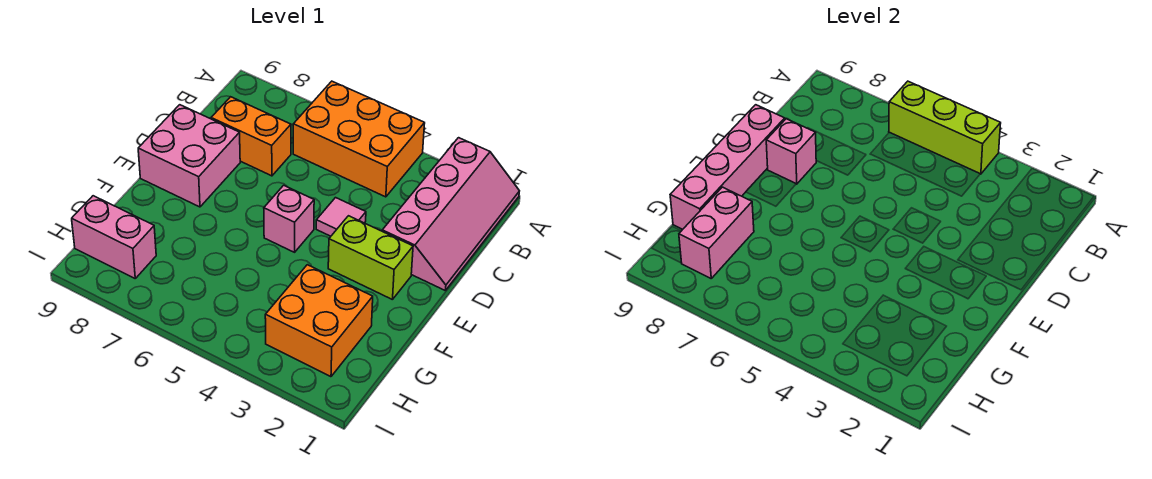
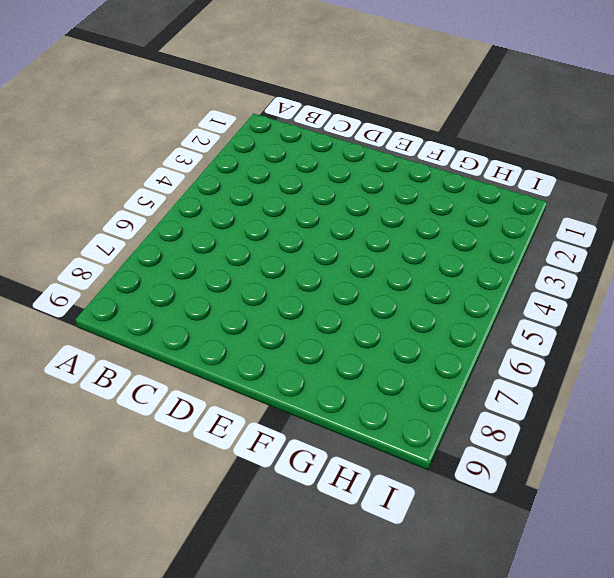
none -> pink slope A1:D2 level 1 top 2
none -> orange brick A4:B6 level 1
none -> orange brick C7:C8 level 1

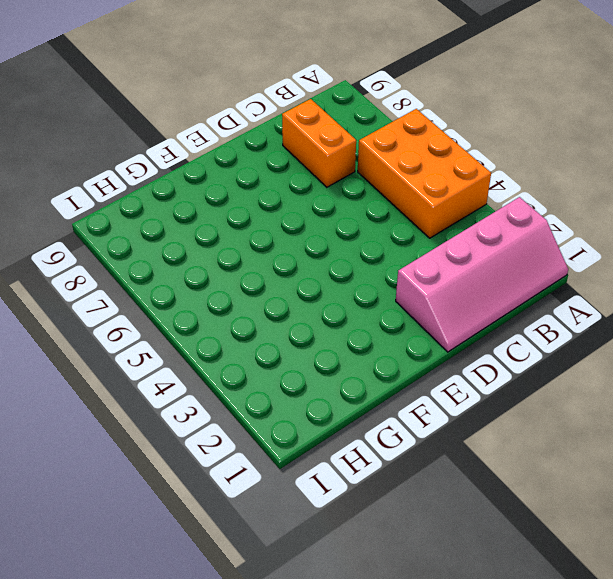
none -> pink tile D4 level 1
none -> pink brick D8:E9 level 1
none -> lime brick E2:E3 level 1

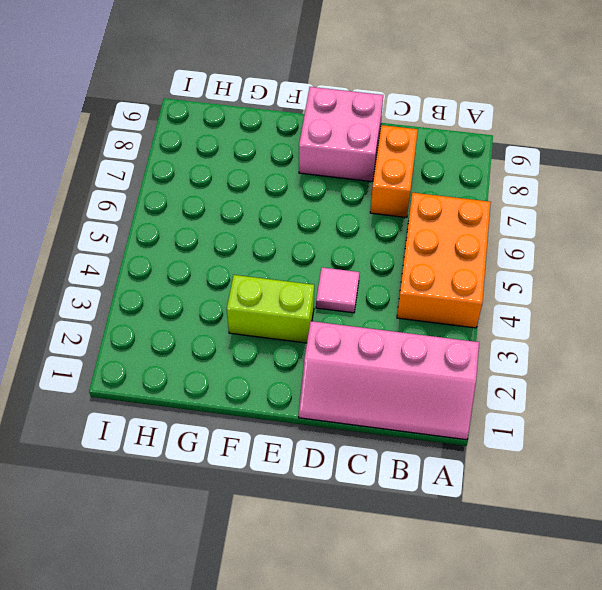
lime brick E3:F3 level 1 -> lime brick E2:E3 level 1
none -> pink brick E5 level 1
none -> orange brick G2:H3 level 1
none -> pink brick H8:H9 level 1

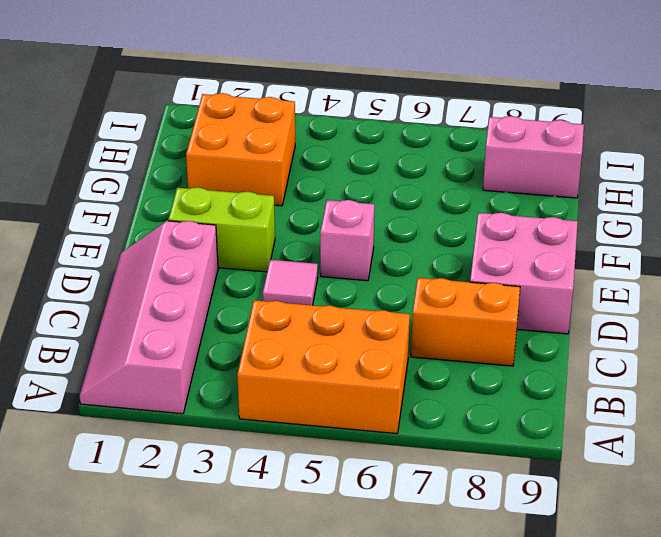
none -> lime brick A4:A6 level 2
none -> pink brick D8 level 2
none -> pink brick D9:G9 level 2

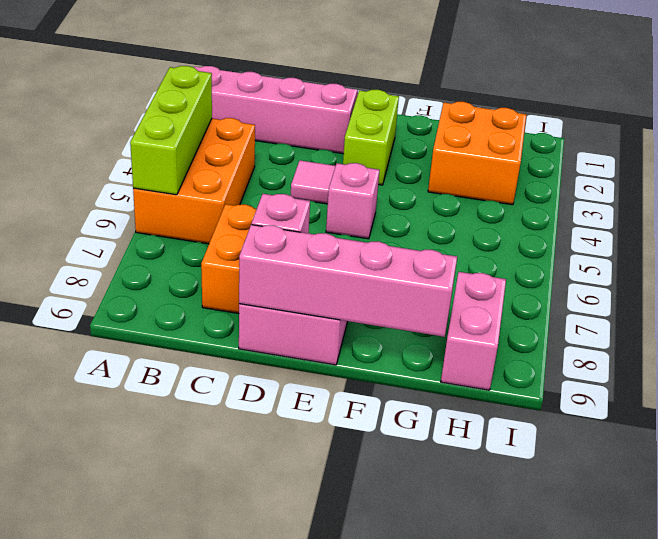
none -> pink brick G8:H8 level 2

